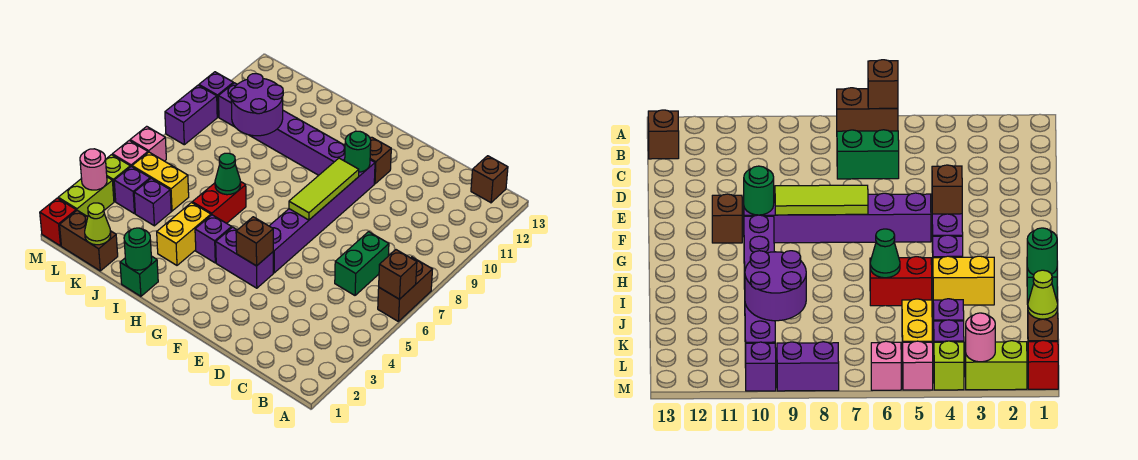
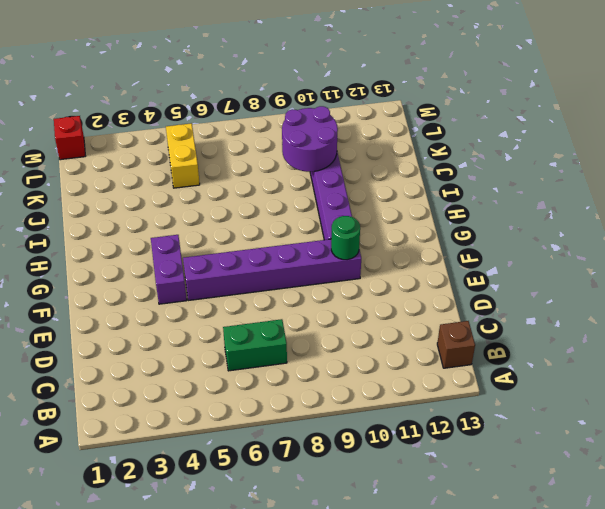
none -> brown brick A6:A7 level 1
none -> brown brick F11 level 1
none -> purple brick H4 level 1
none -> green brick I1 level 1

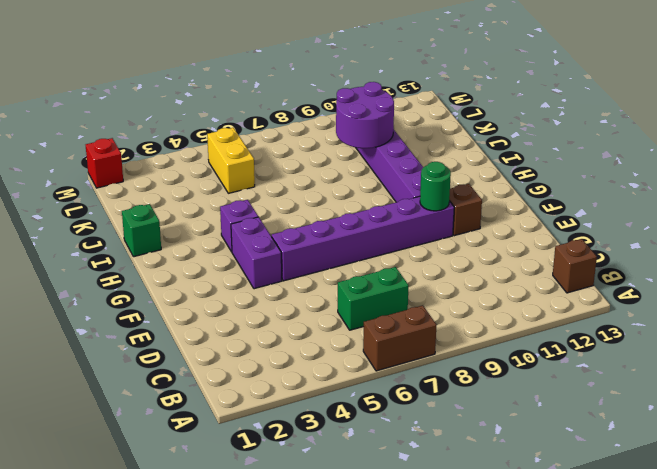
none -> yellow brick I3:I4 level 1
none -> red brick I5:I6 level 1
none -> brown brick K1:L1 level 1
none -> purple brick K4 level 1

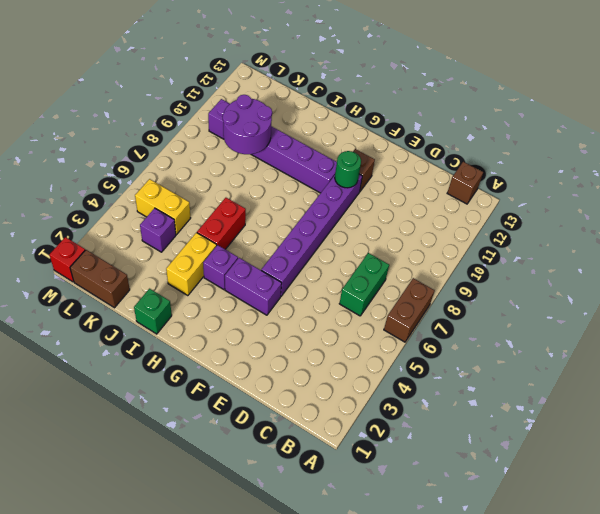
none -> purple brick L4 level 1
none -> lime brick M2:M3 level 1
none -> lime brick M4 level 1
none -> pink brick M5 level 1

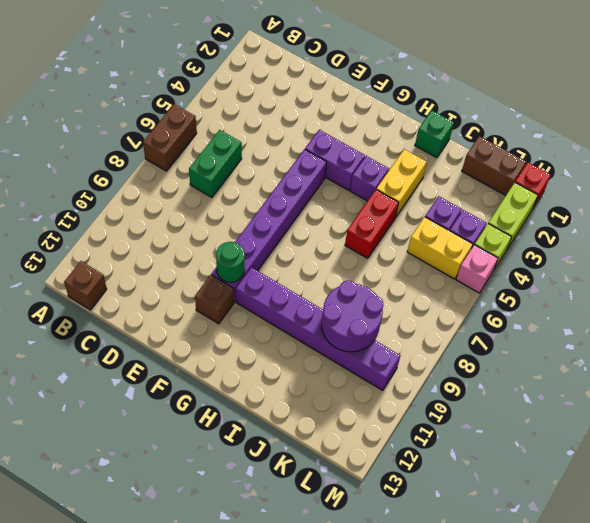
none -> pink brick M6 level 1
none -> purple brick M8:M9 level 1
none -> purple brick M10 level 1
none -> brown brick A6 level 2

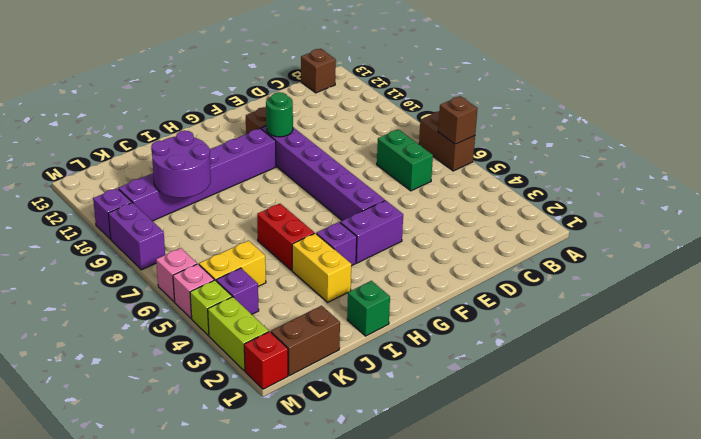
none -> purple brick K4 level 1
none -> brown brick F4 level 2
none -> lime tile F7:F9 level 2
none -> green round brick I1 level 2

